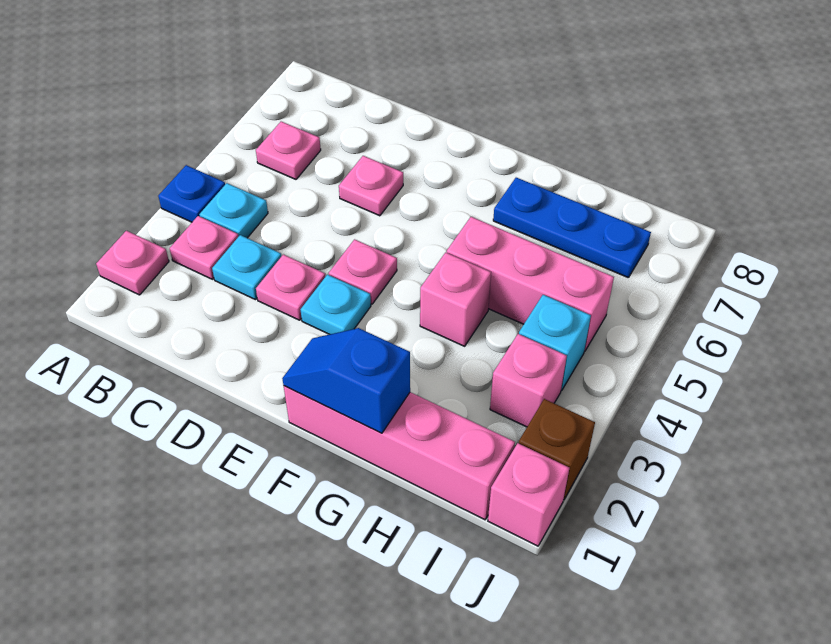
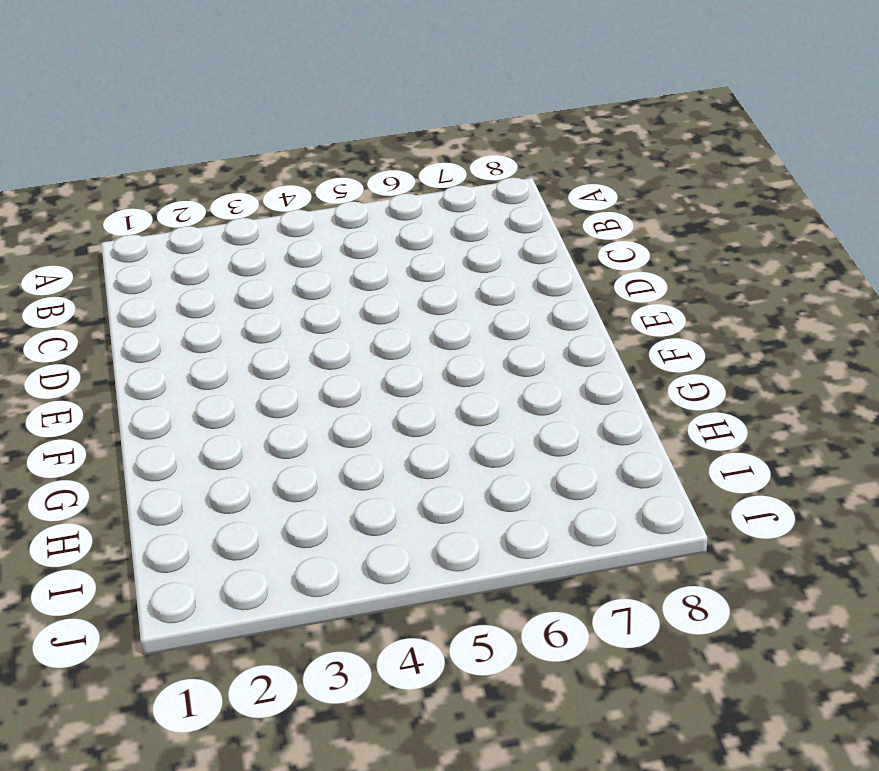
none -> pink plate A2 level 1
none -> blue plate A4 level 1
none -> pink plate B3 level 1

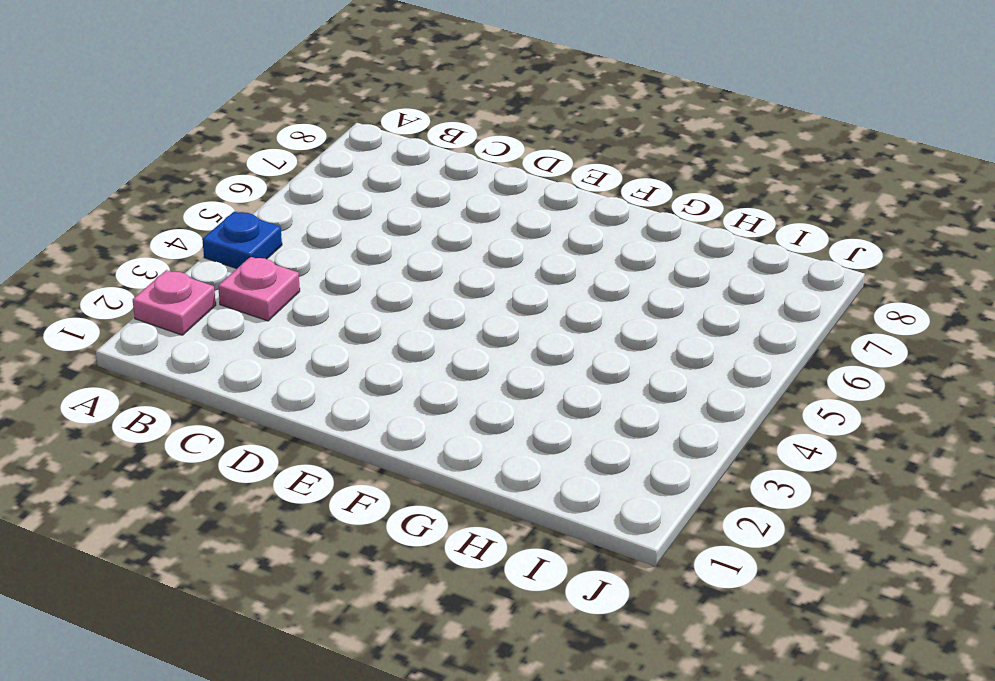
none -> cyan plate B4 level 1
none -> pink plate B6 level 1
none -> cyan plate C3 level 1

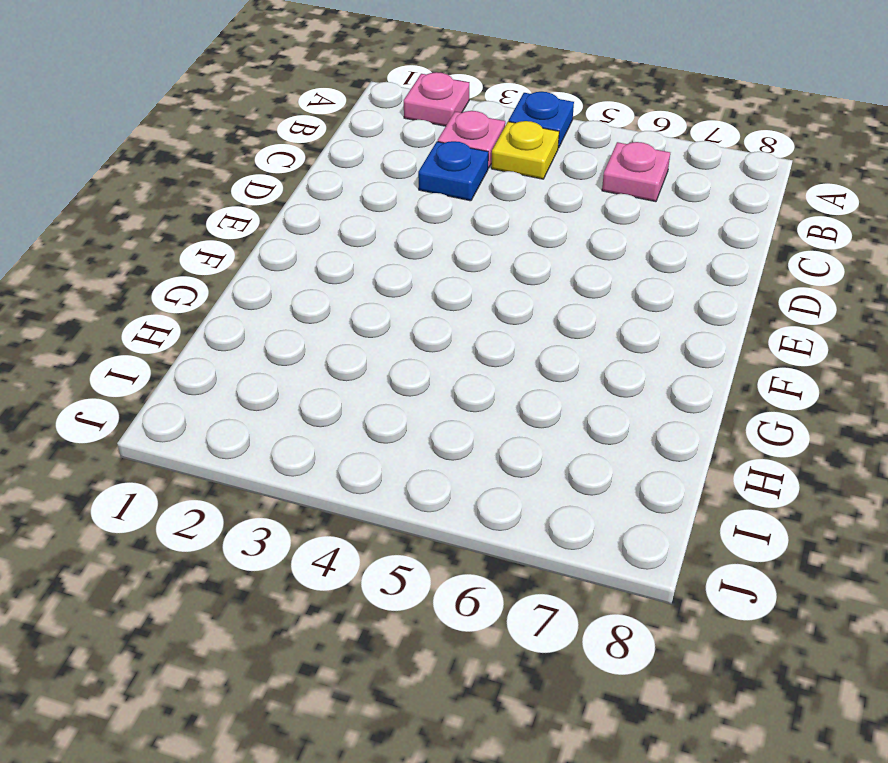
yellow plate B4 level 1 -> cyan plate B4 level 1
blue plate C3 level 1 -> cyan plate C3 level 1
none -> pink plate D3 level 1
none -> pink plate D6 level 1
none -> cyan plate E3 level 1

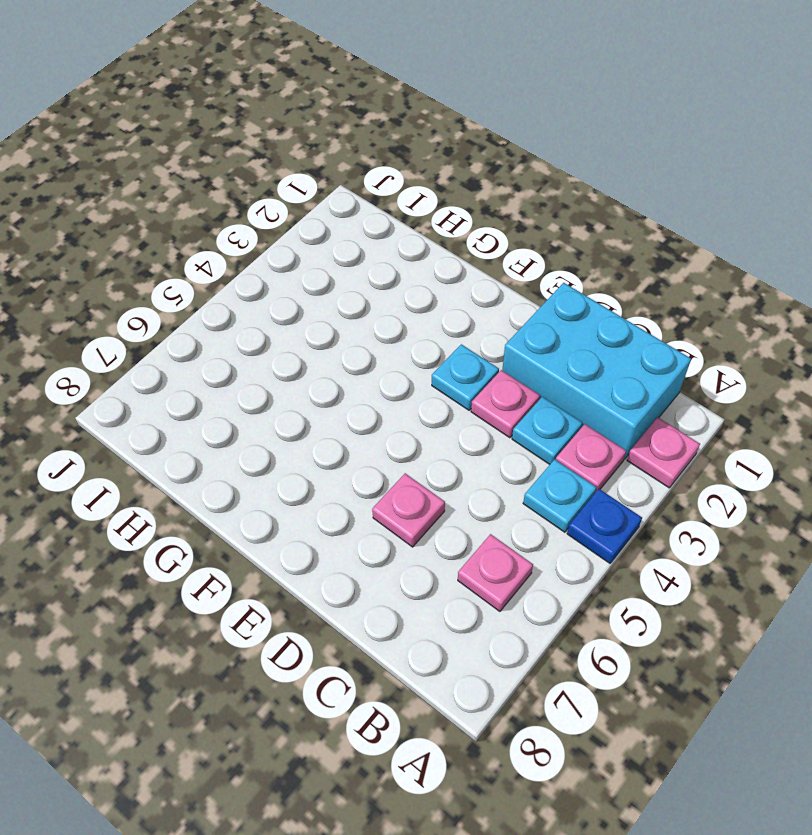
cyan brick B1:D2 level 1 -> none
none -> pink plate E4 level 1
none -> pink brick F1:I1 level 1
none -> pink brick G4 level 1

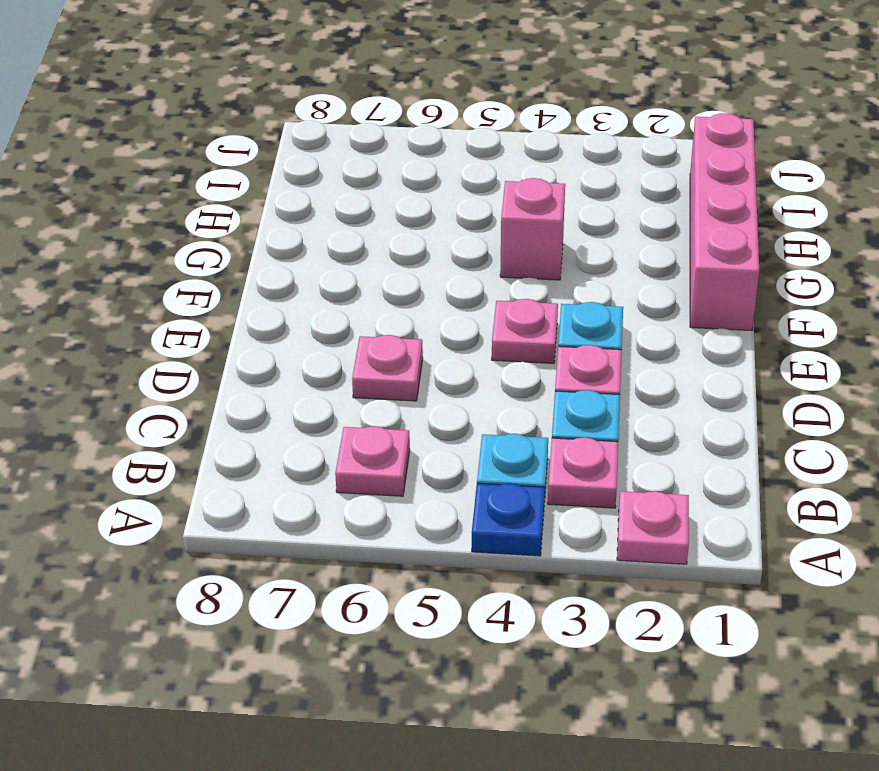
none -> pink brick G5:I5 level 1
none -> blue plate G7:I7 level 1
none -> pink brick I3 level 1

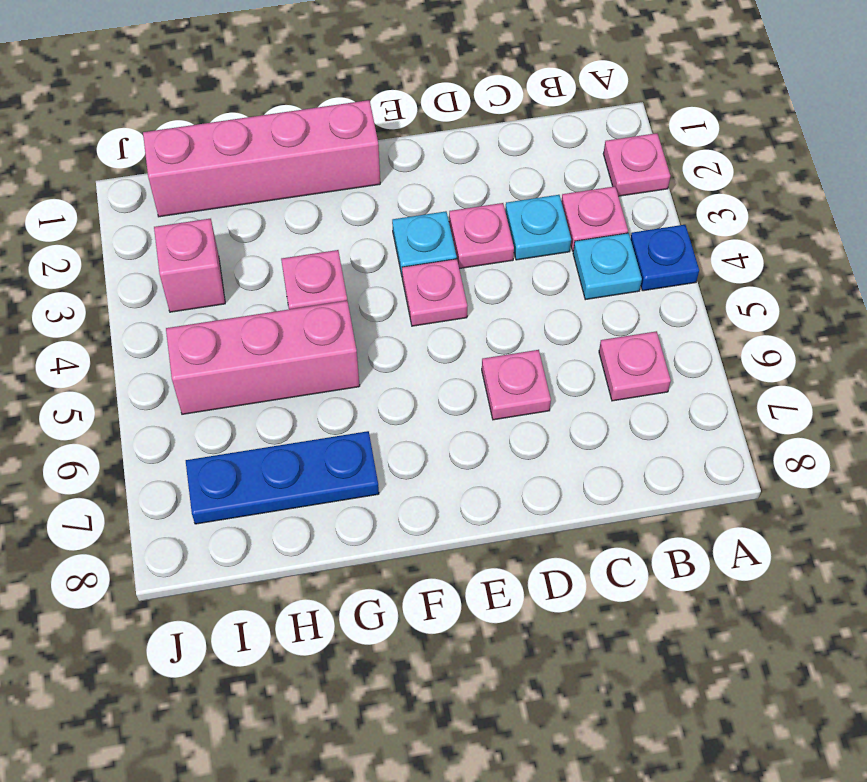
none -> cyan brick I4 level 1
none -> pink brick J1 level 1
none -> brown brick J2 level 1

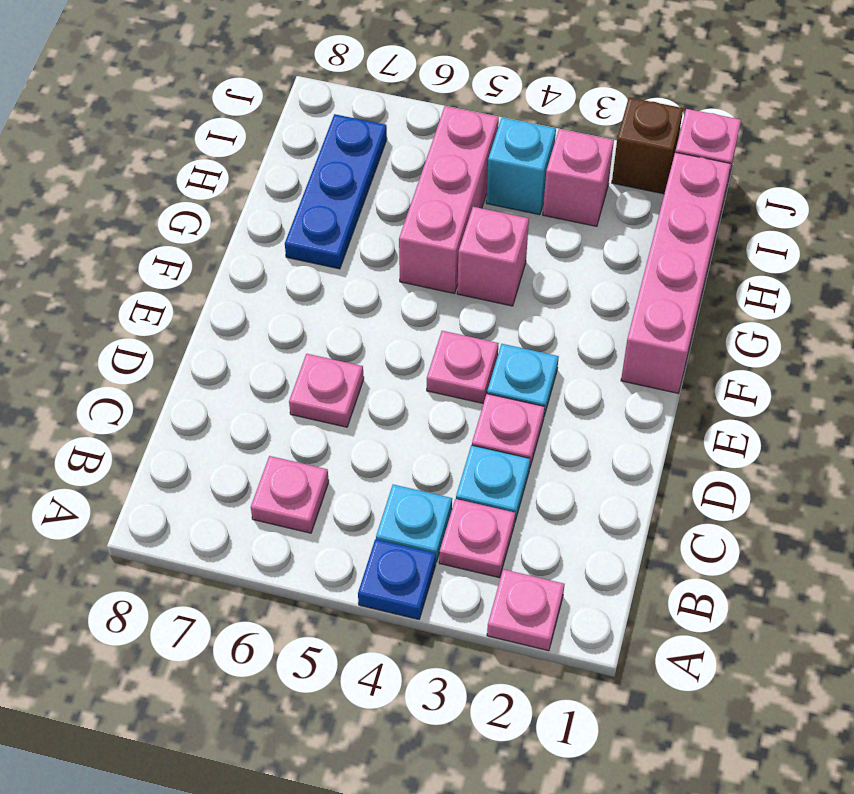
none -> blue slope F1:G1 level 2 top G

